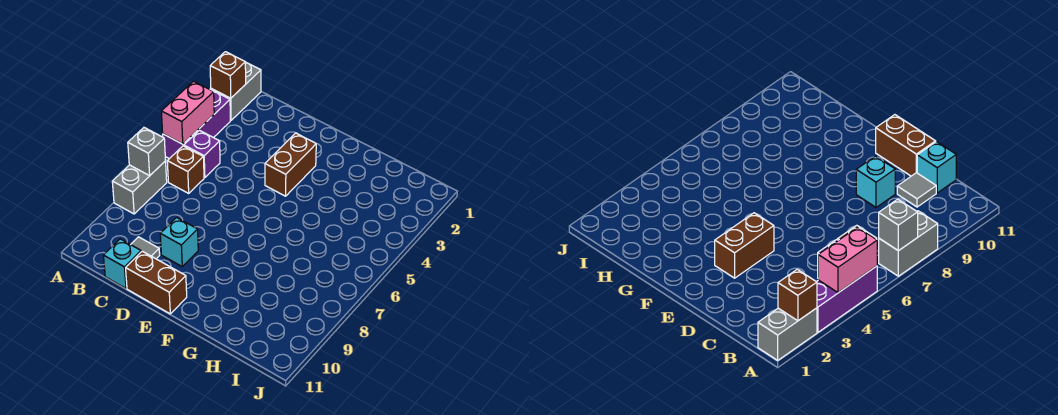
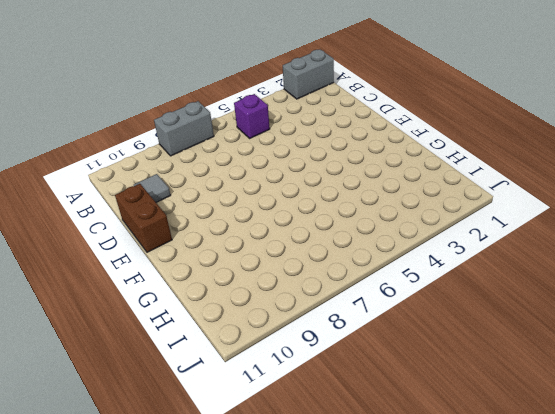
none -> purple brick A3:A5 level 1
none -> brown brick B6 level 1
none -> cyan brick C11 level 1

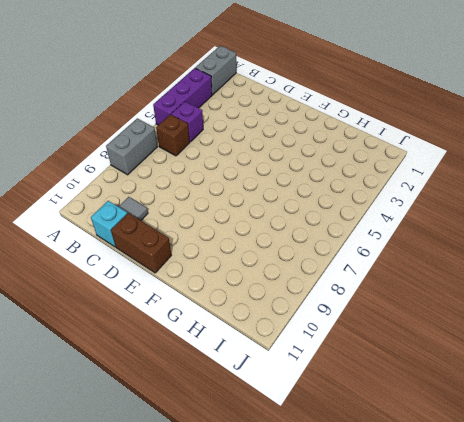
none -> cyan brick D9 level 1
none -> brown brick E3:E4 level 1
none -> brown brick A2 level 2

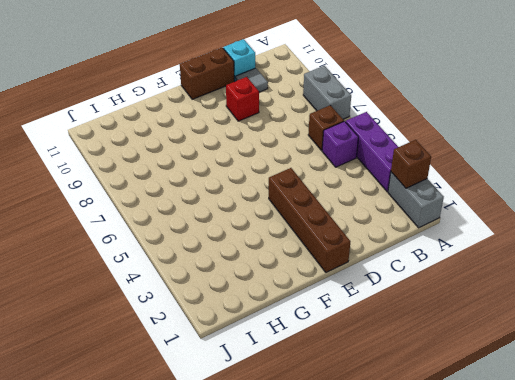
red brick D9 level 1 -> cyan brick D9 level 1
brown brick E1:E4 level 1 -> brown brick E3:E4 level 1
none -> pink brick A4:A5 level 2
none -> grey brick A7 level 2

